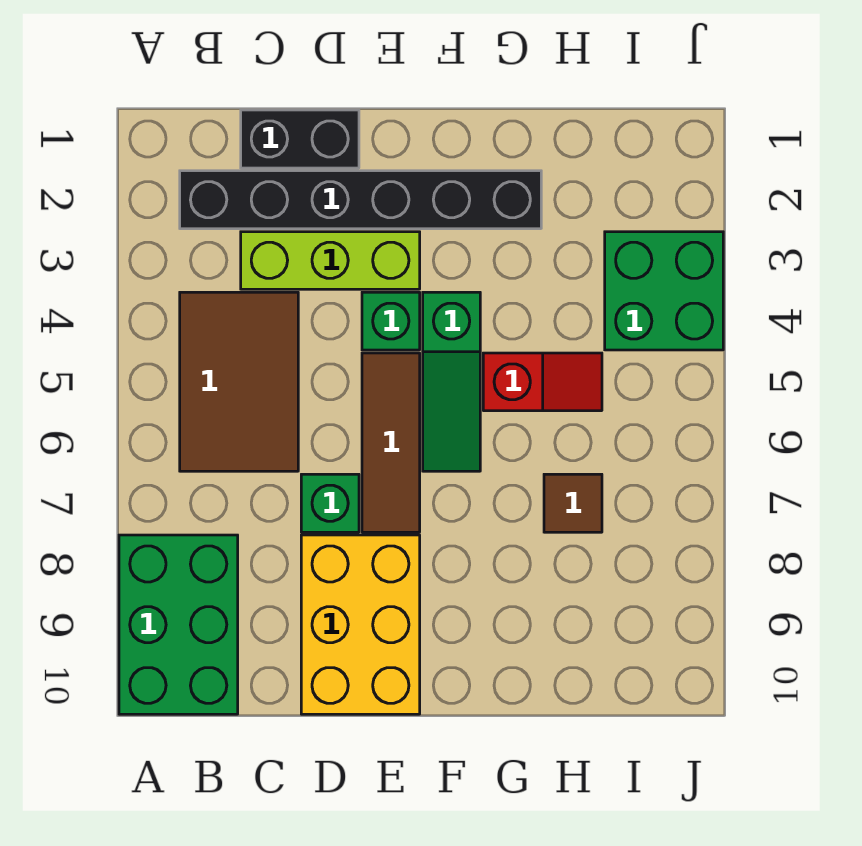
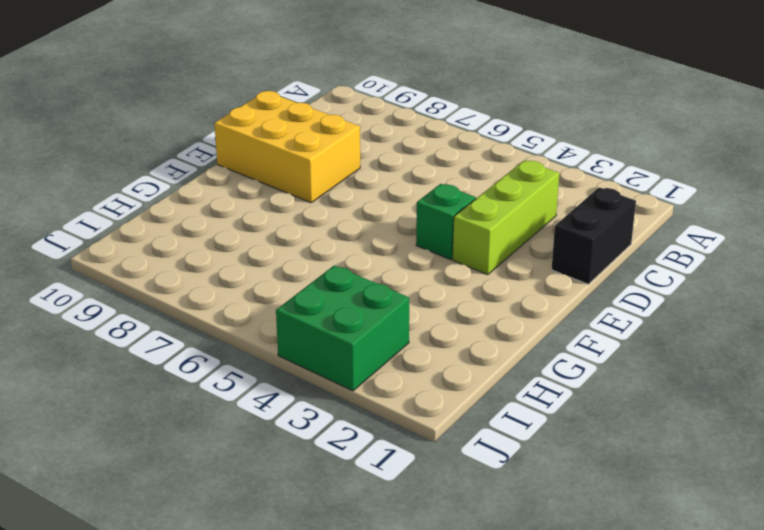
none -> green brick A8:B10 level 1
none -> black brick B2:G2 level 1
none -> brown tile B4:C6 level 1

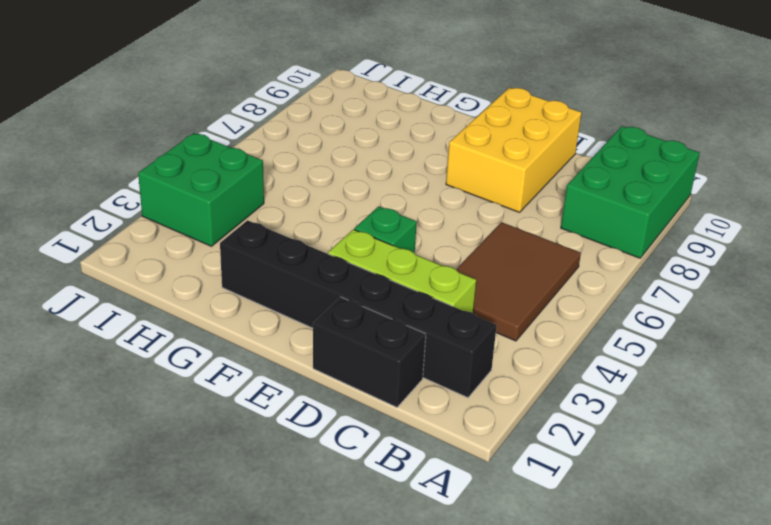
none -> green brick D7 level 1
none -> brown tile E5:E7 level 1
none -> green slope F4:F6 level 1 top 4

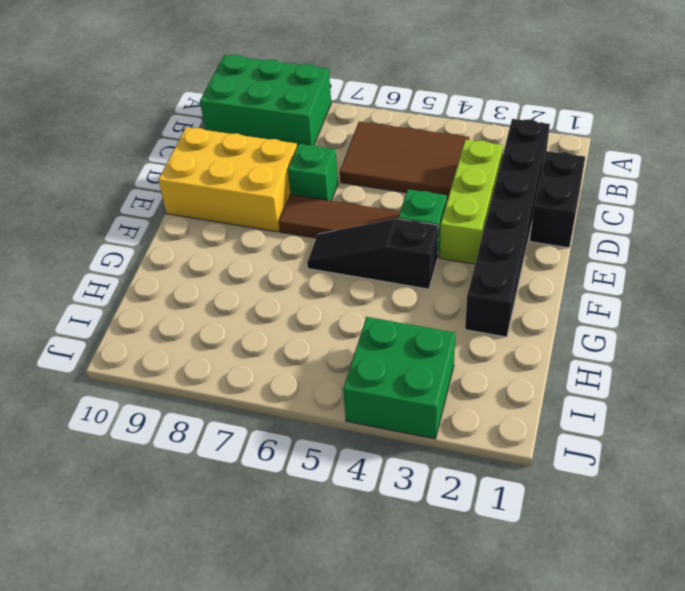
black slope F4:F6 level 1 top 4 -> green slope F4:F6 level 1 top 4
none -> red slope G5:H5 level 1 top G
none -> brown tile H7 level 1

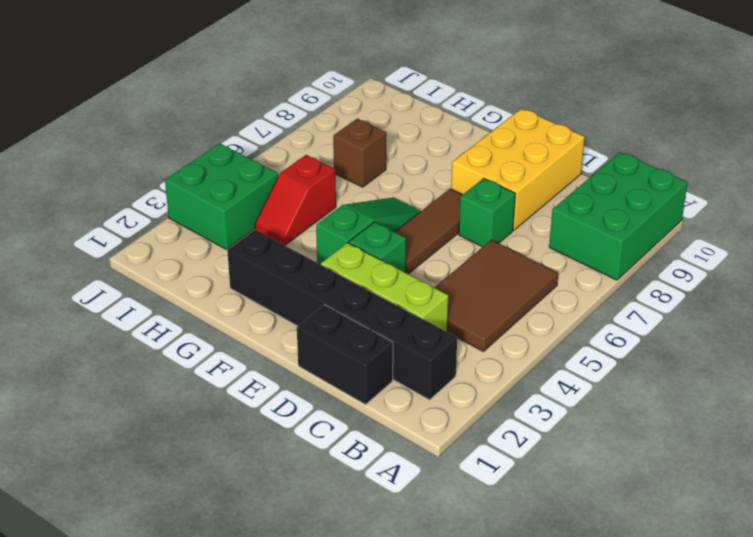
red slope H4:H5 level 1 top 5 -> red slope G5:H5 level 1 top G
brown brick H7 level 1 -> brown tile H7 level 1

